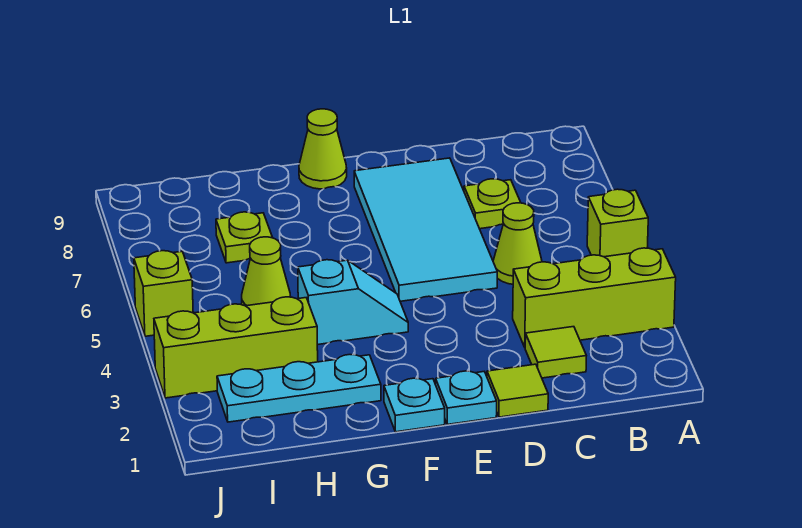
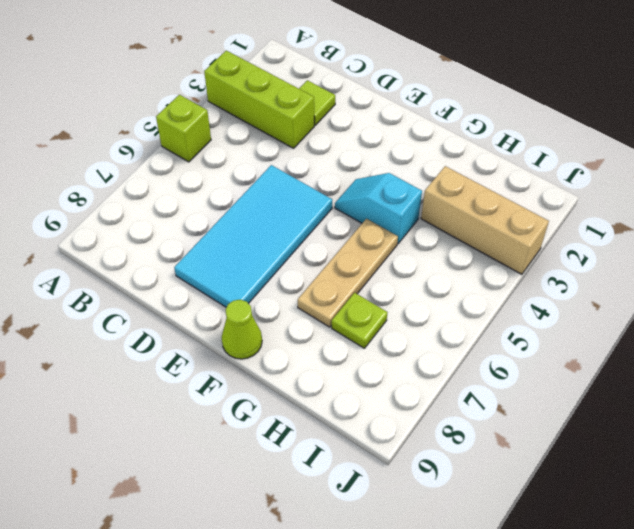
tan plate G5:G7 level 1 -> none
tan brick H3:J3 level 1 -> lime brick H3:J3 level 1
none -> lime cone C5 level 1
none -> lime plate C7 level 1
none -> lime tile D1 level 1

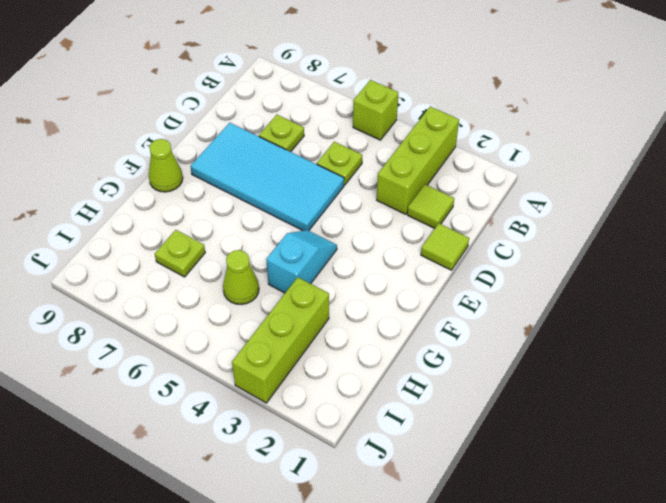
lime plate C5 level 1 -> lime cone C5 level 1
none -> cyan plate E1 level 1
none -> cyan plate F1 level 1
none -> cyan plate G2:I2 level 1

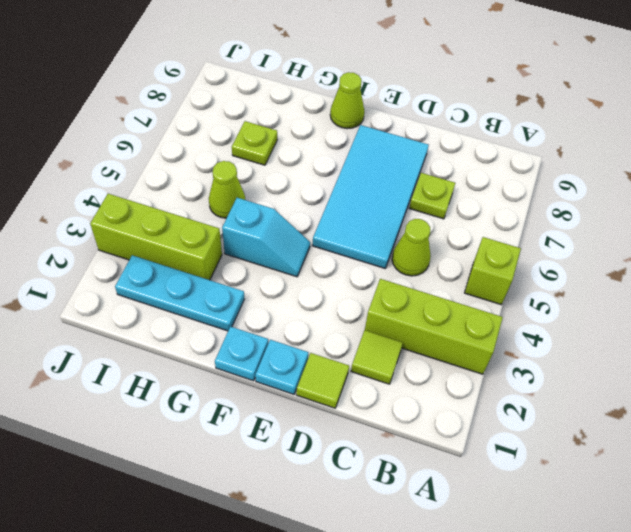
none -> lime brick J5 level 1

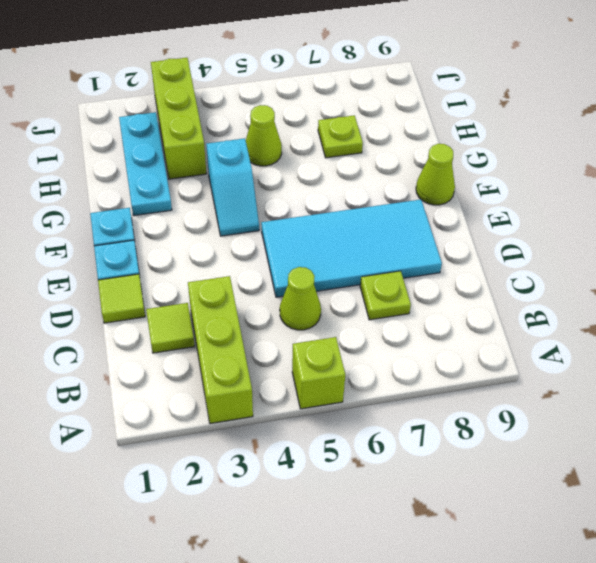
none -> lime brick J5 level 1

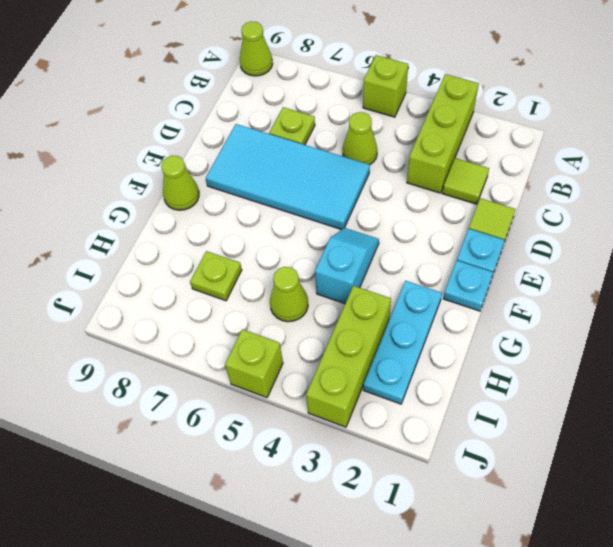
lime cone A9 level 1 -> none

